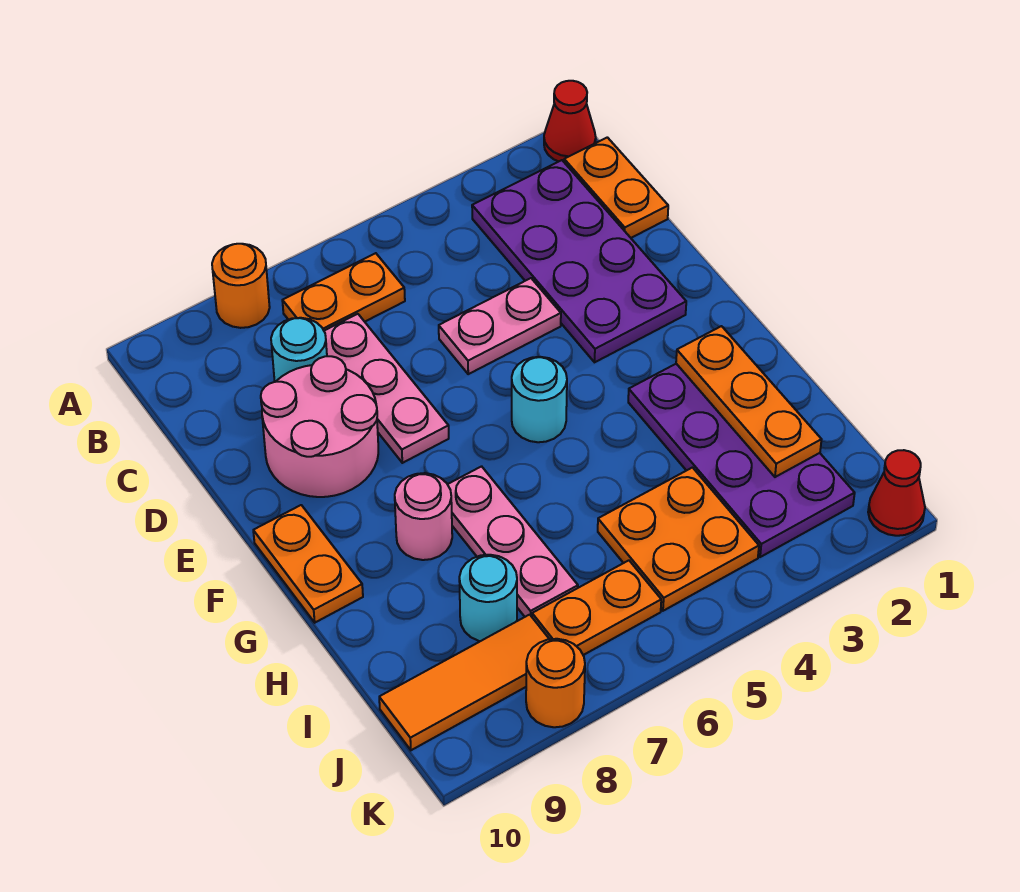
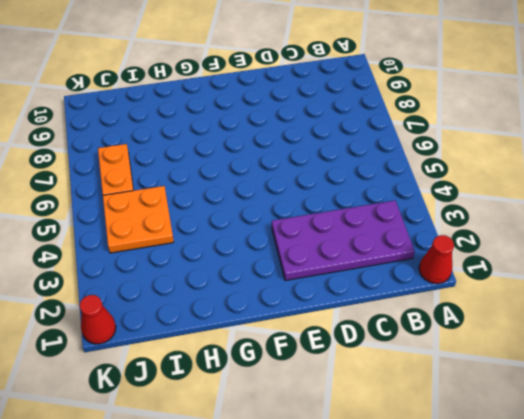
none -> orange round brick A8 level 1
none -> orange plate B1:C1 level 1
none -> orange plate B6:B7 level 1

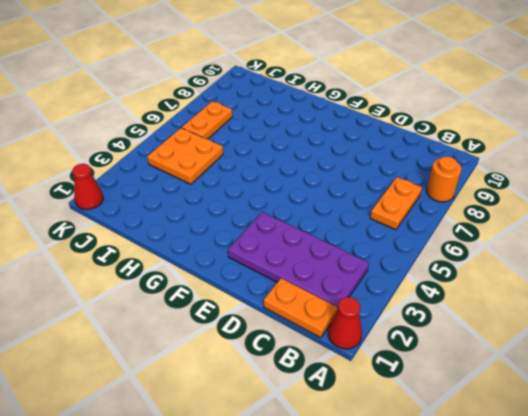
none -> pink plate C7:E7 level 1
none -> cyan round brick C8 level 1
none -> pink plate D4:D5 level 1

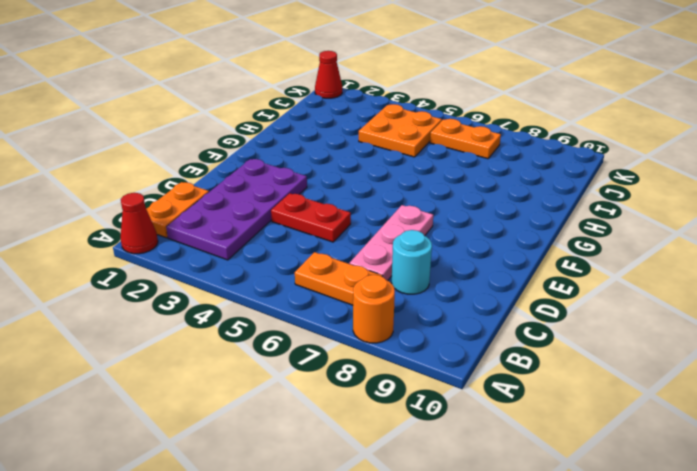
red plate D4:D5 level 1 -> pink plate D4:D5 level 1
none -> pink round brick D8:E9 level 1
none -> cyan round brick F5 level 1
none -> orange plate F10:G10 level 1

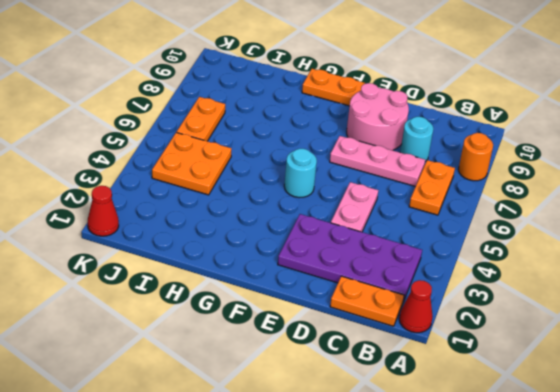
none -> purple plate G2:J3 level 1
none -> pink plate G7:I7 level 1
none -> pink round brick G8 level 1

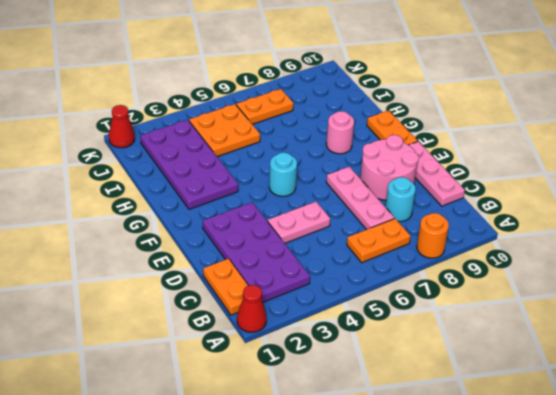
pink plate C10:E10 level 1 -> pink plate G7:I7 level 1
none -> cyan round brick I8 level 1
none -> orange tile J8:J10 level 1
none -> orange round brick K8 level 1

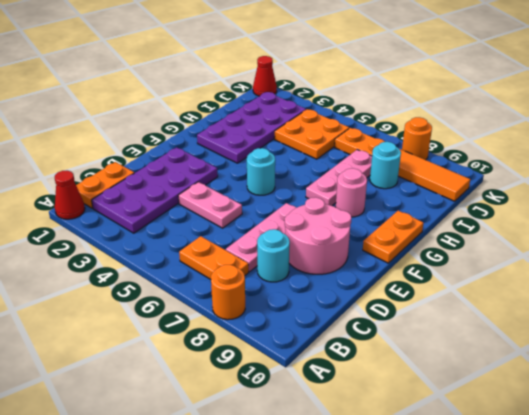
none -> orange plate G2:I2 level 2

